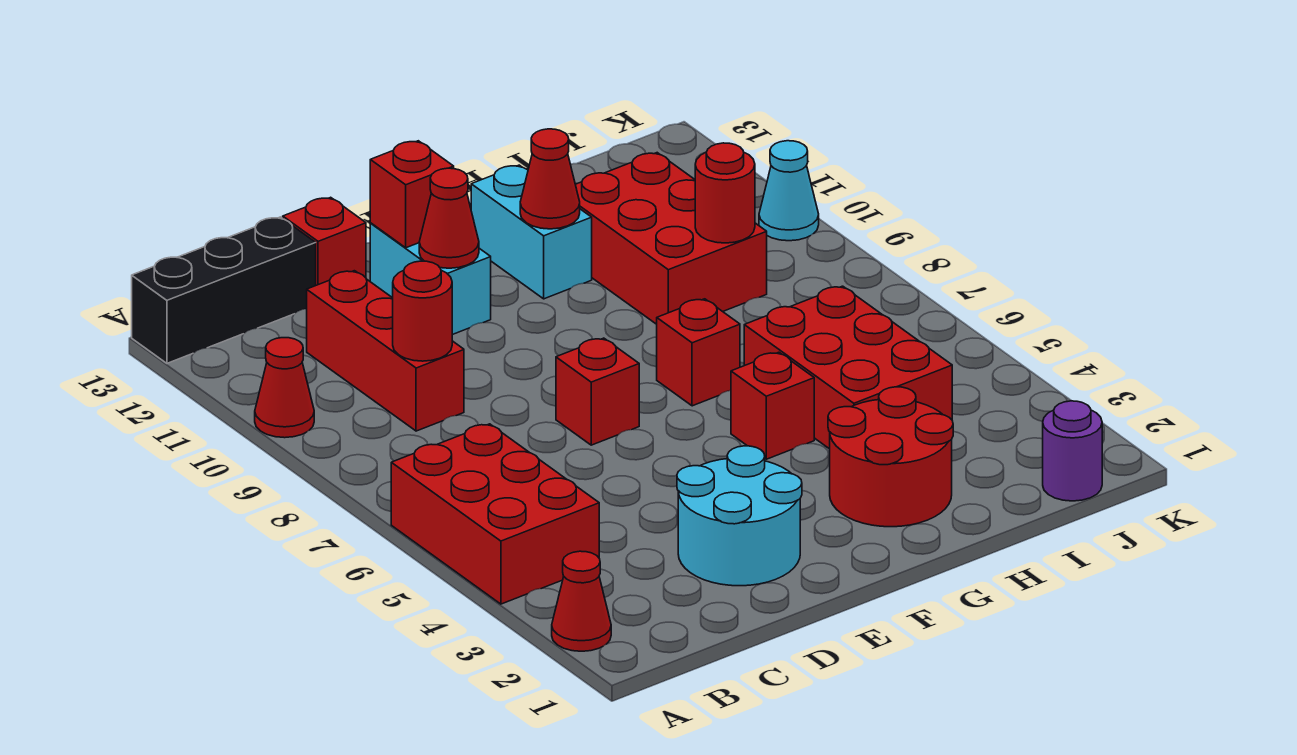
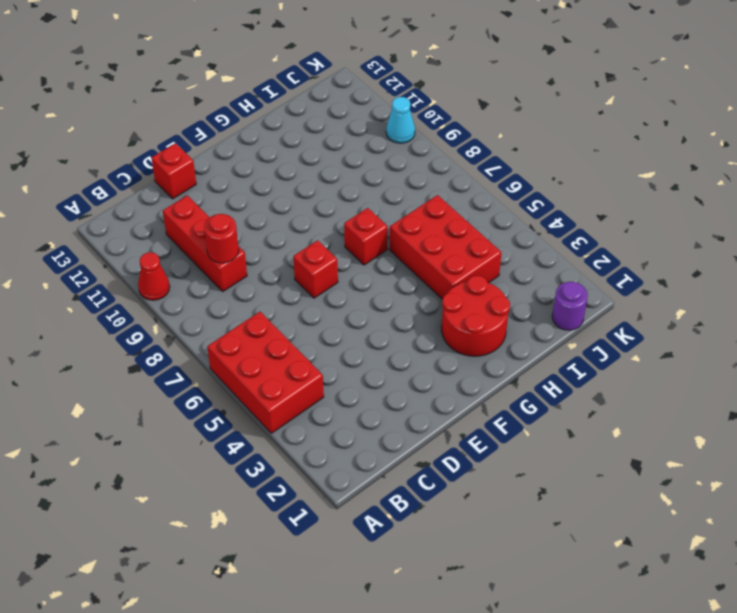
none -> red cone A2 level 1
none -> black brick A13:C13 level 1
none -> cyan round brick D2:E3 level 1

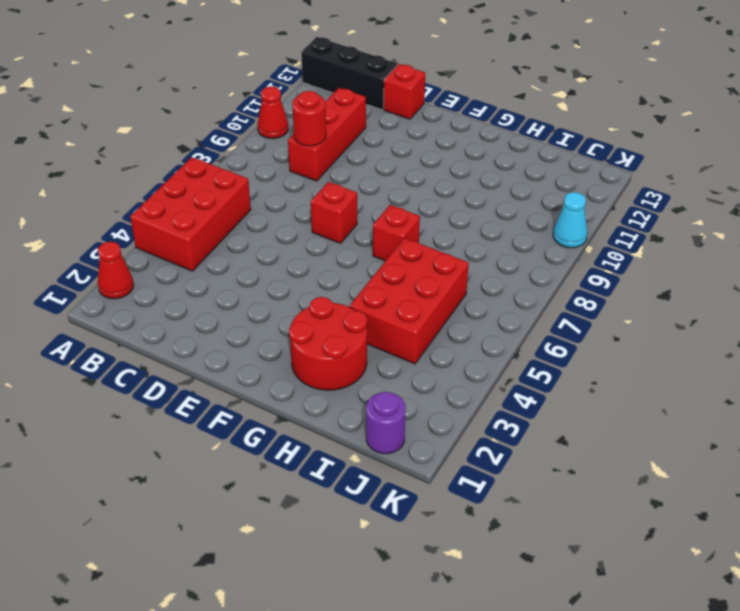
none -> cyan round brick D2:E3 level 1
none -> cyan brick E11:E12 level 1
none -> red brick G5 level 1

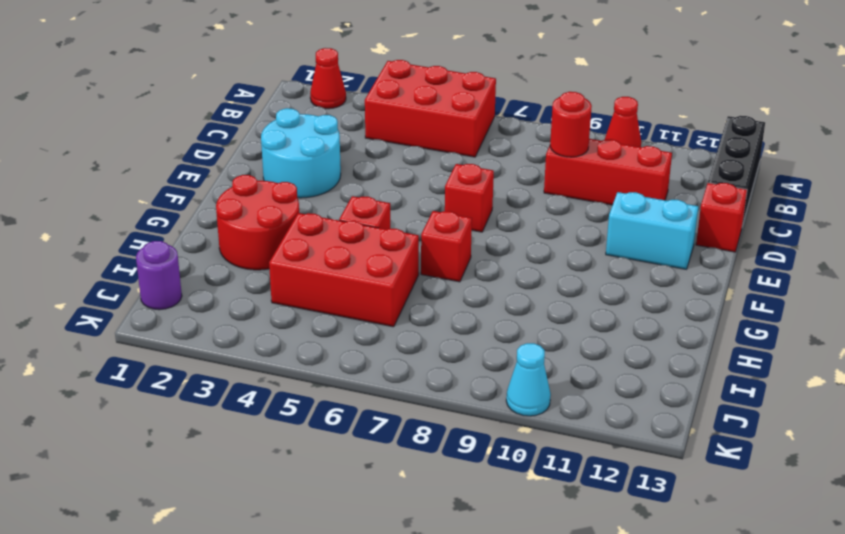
none -> cyan brick G11:G12 level 1
none -> red brick H9:I11 level 1
none -> red cone E11 level 2

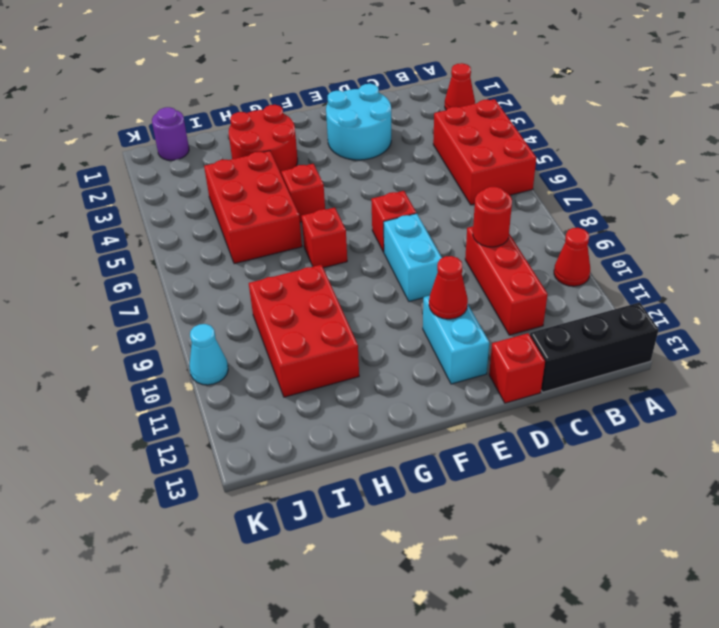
cyan brick E8:E9 level 1 -> cyan brick G11:G12 level 1
none -> red brick E12 level 2
none -> red cone G11 level 2
none -> red round brick I9 level 2

